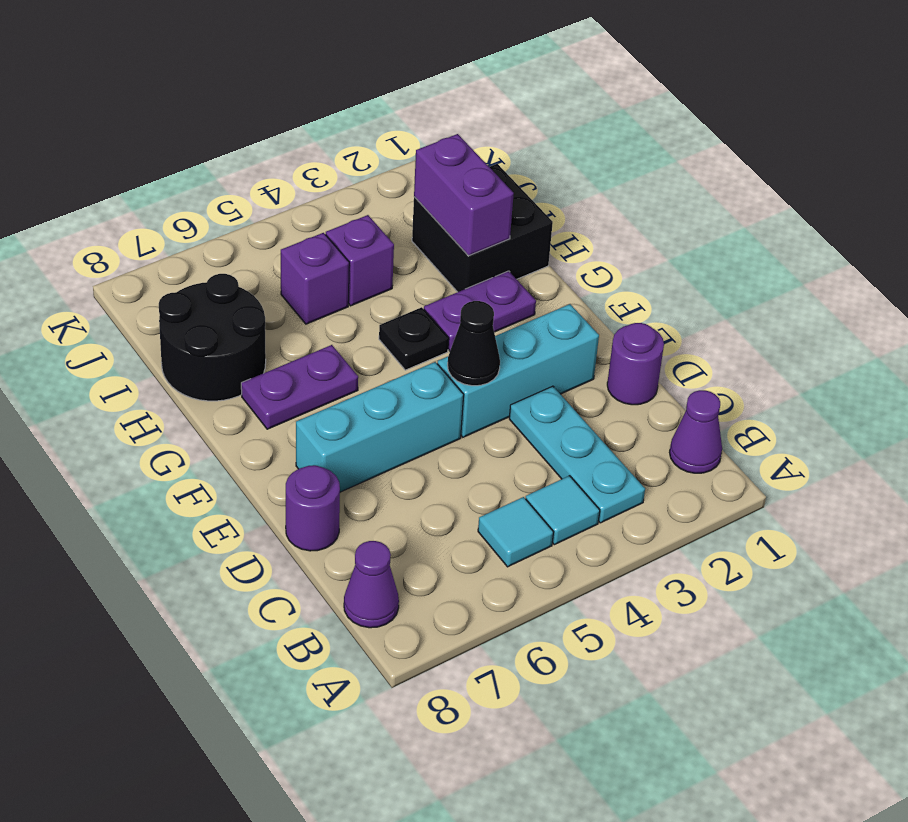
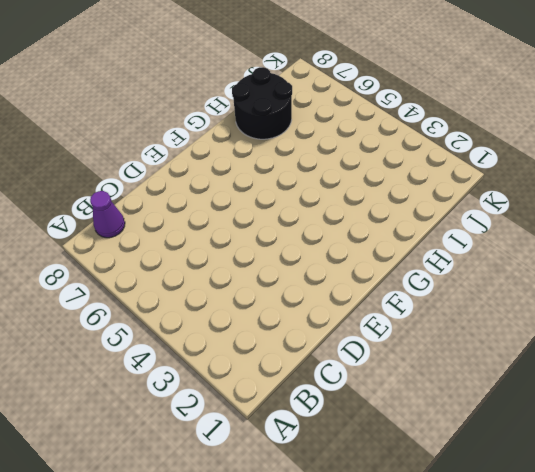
none -> purple cone B1 level 1
none -> cyan plate B3:D3 level 1
none -> cyan tile B4 level 1

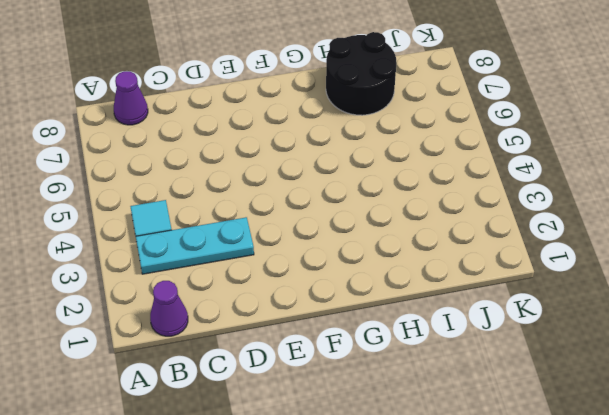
none -> cyan tile B5 level 1
none -> purple round brick D1 level 1
none -> purple round brick D8 level 1

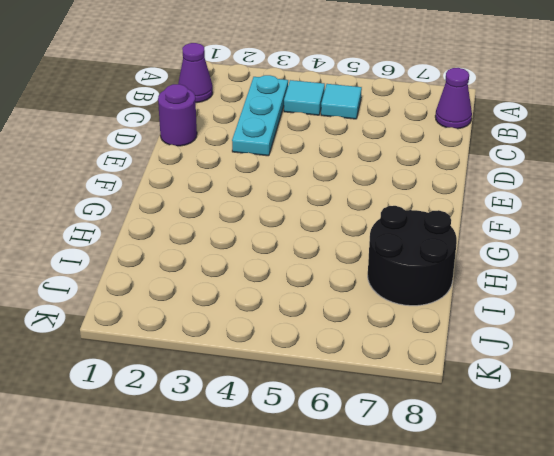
none -> purple round brick D8 level 1
none -> cyan brick E2:E4 level 1
none -> cyan brick E5:E7 level 1

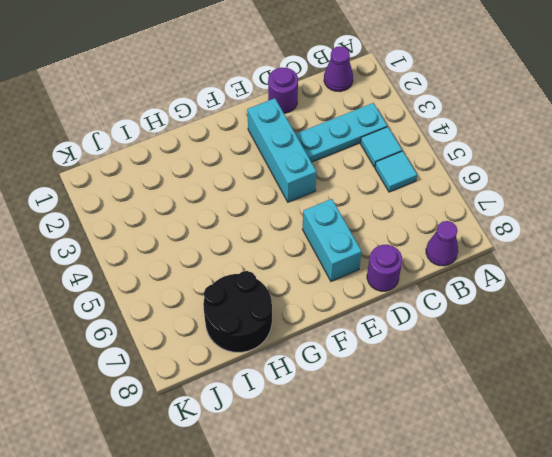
cyan brick E6:E7 level 1 -> cyan brick E5:E7 level 1
none -> purple plate G2:G3 level 1
none -> black plate G4 level 1
none -> purple plate G6:G7 level 1

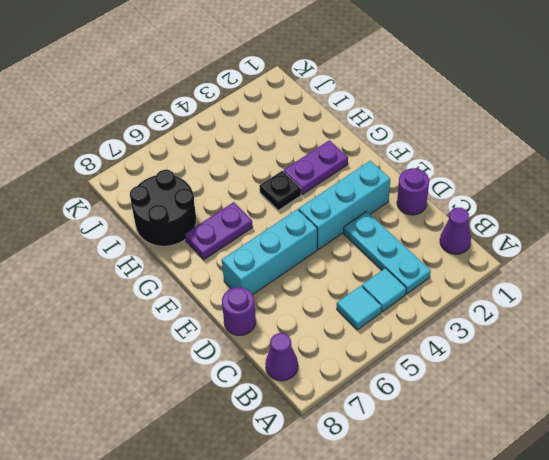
none -> black brick H1:I2 level 1
none -> purple brick I4 level 1
none -> purple brick I5 level 1

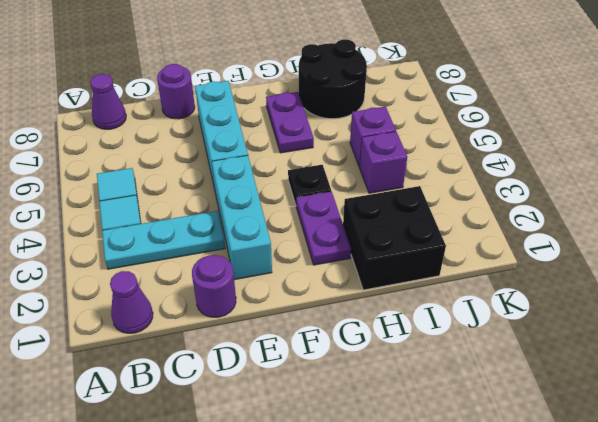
none -> black cone E4 level 2
none -> purple brick H2:I2 level 2

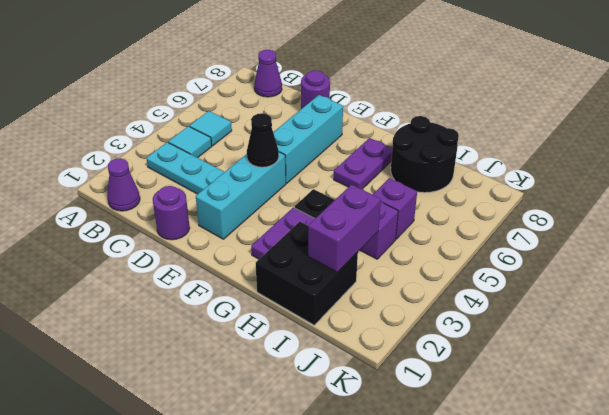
purple brick I2:I3 level 2 -> purple brick H2:I2 level 2

